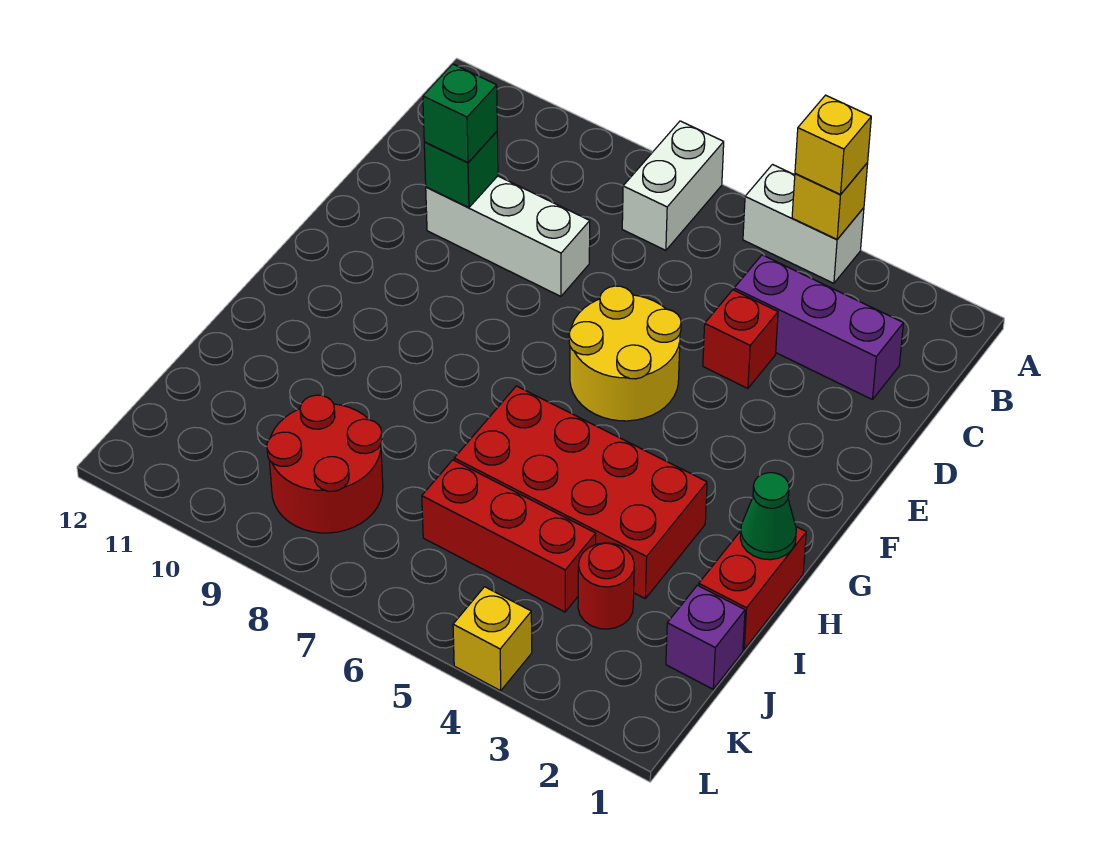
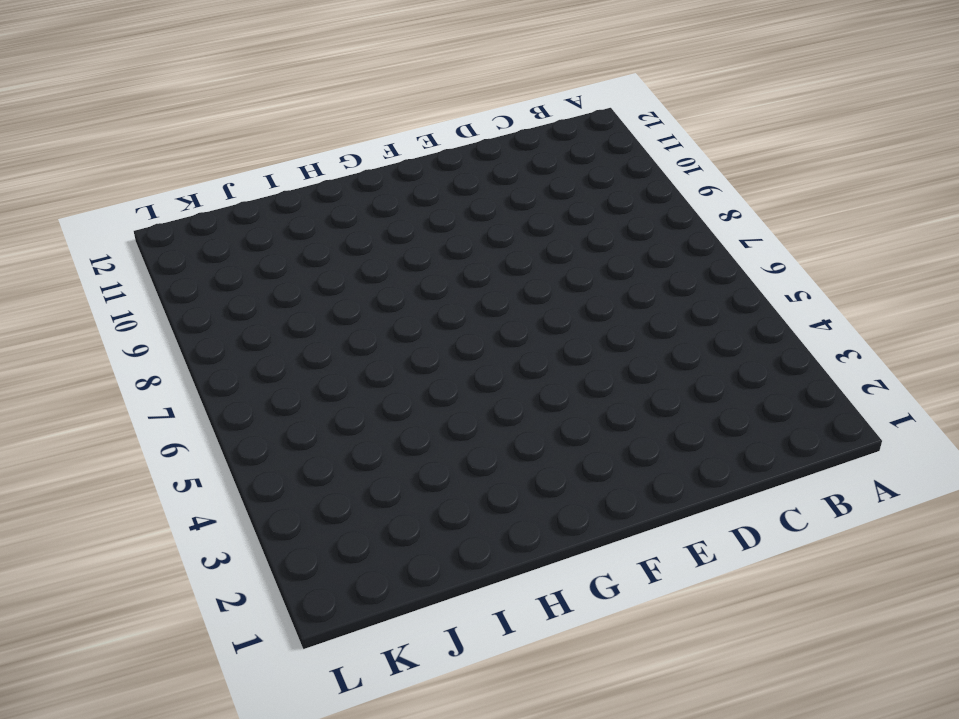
none -> white brick A4:A5 level 1
none -> white brick A7:B7 level 1
none -> purple brick C2:C4 level 1

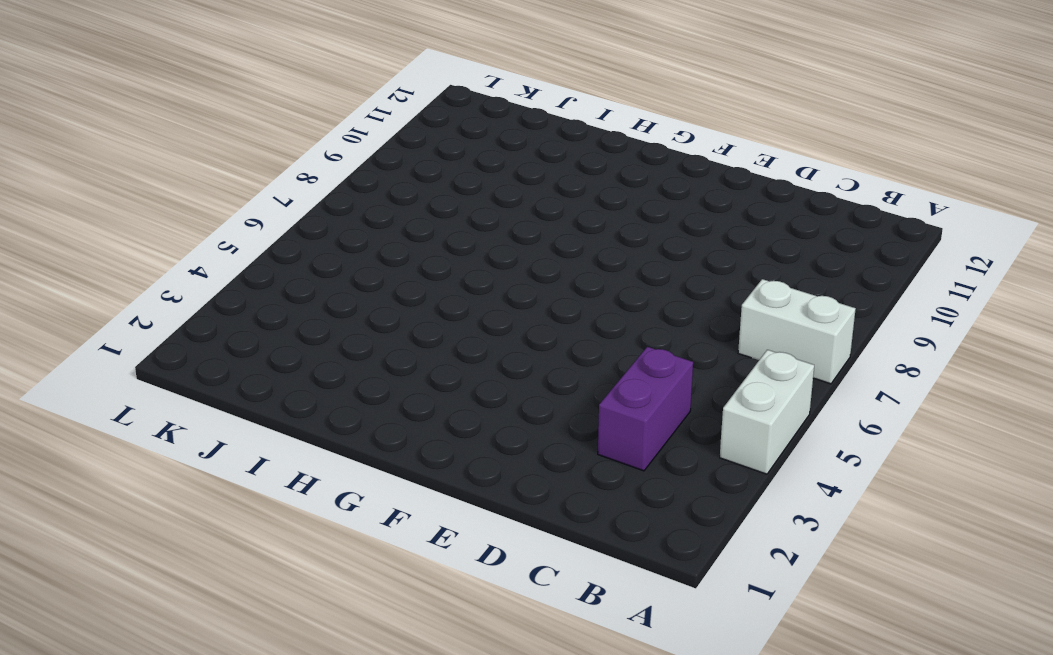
purple brick C3:C4 level 1 -> purple brick C2:C4 level 1
none -> red brick D4 level 1
none -> white brick D8:D10 level 1
none -> yellow round brick E5:F6 level 1

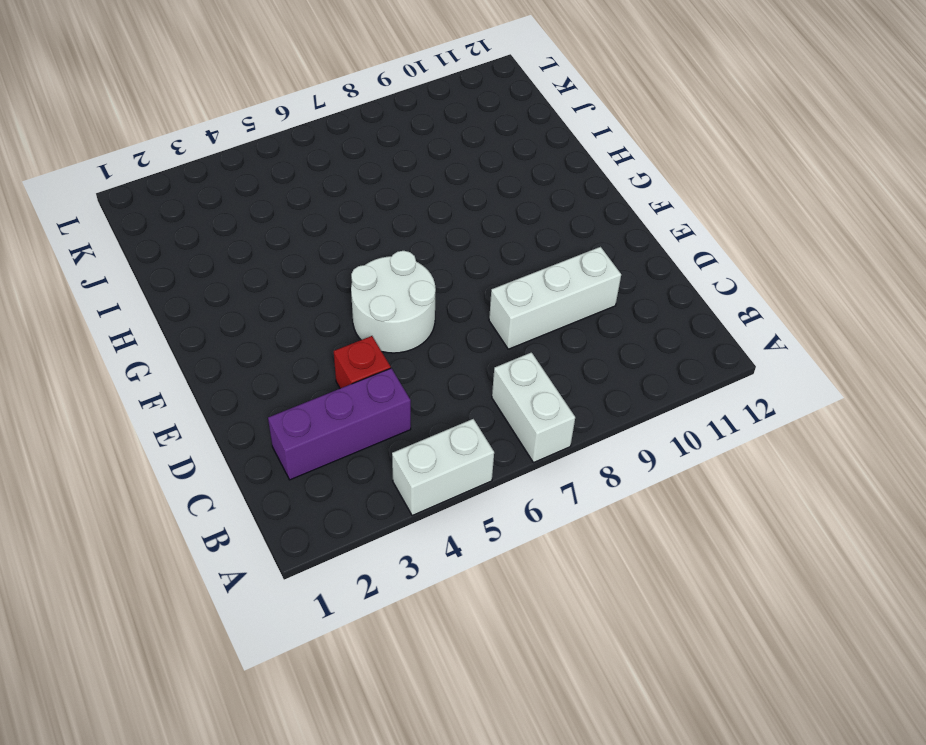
white round brick E5:F6 level 1 -> yellow round brick E5:F6 level 1
none -> red brick H1:I1 level 1
none -> red brick H3:I6 level 1
none -> purple brick J1 level 1

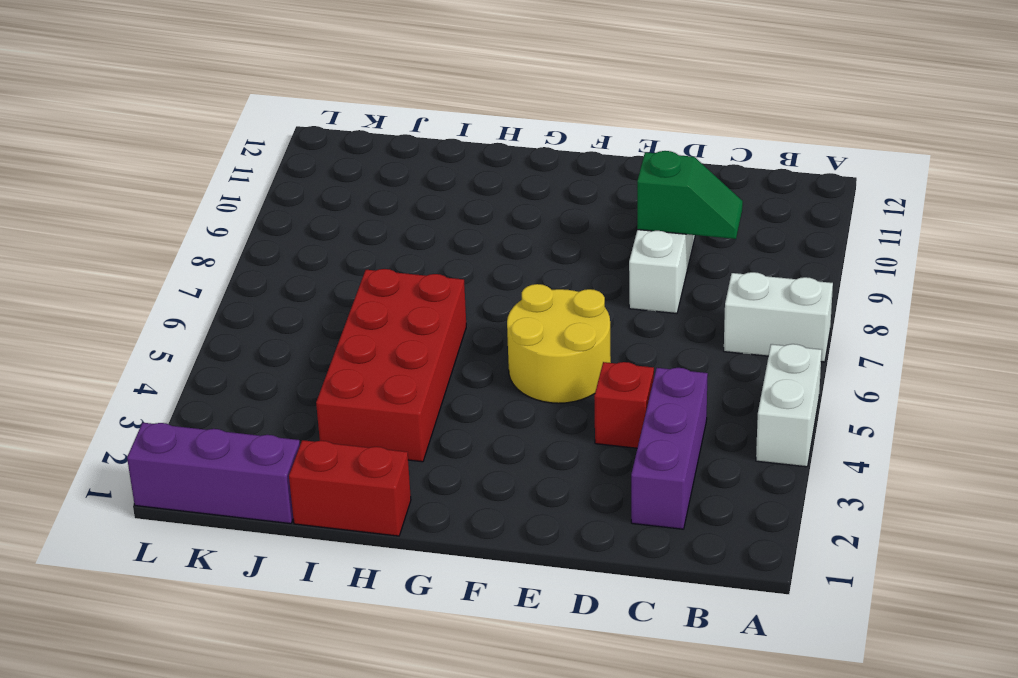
green slope C9:D9 level 2 top D -> none
purple brick J1:L1 level 1 -> purple brick J1 level 1
none -> red round brick J3 level 1
none -> red brick J4:J6 level 1
none -> red round brick J8:K9 level 1

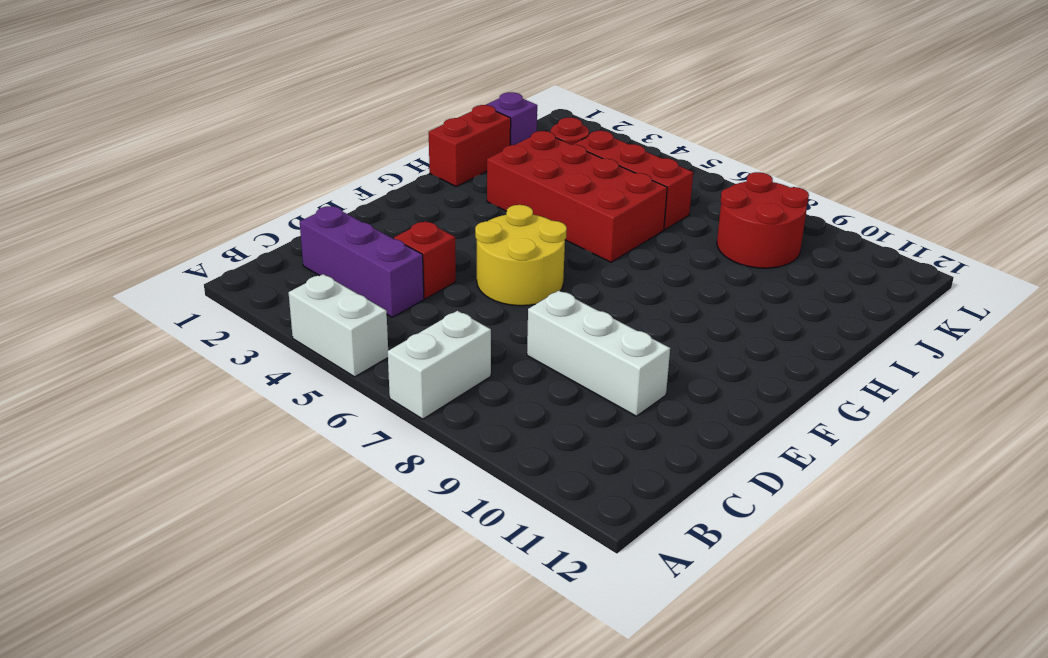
none -> yellow brick L4 level 1
none -> yellow brick A4 level 2
none -> green brick D10 level 2

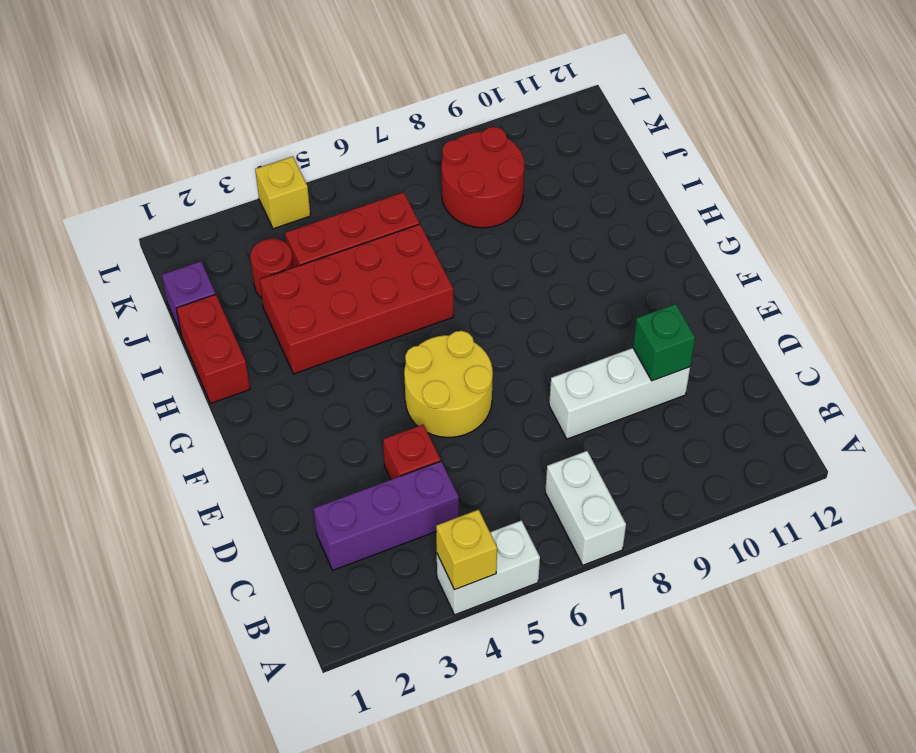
none -> green cone H1 level 2
none -> yellow brick A4 level 3
none -> green brick D10 level 3

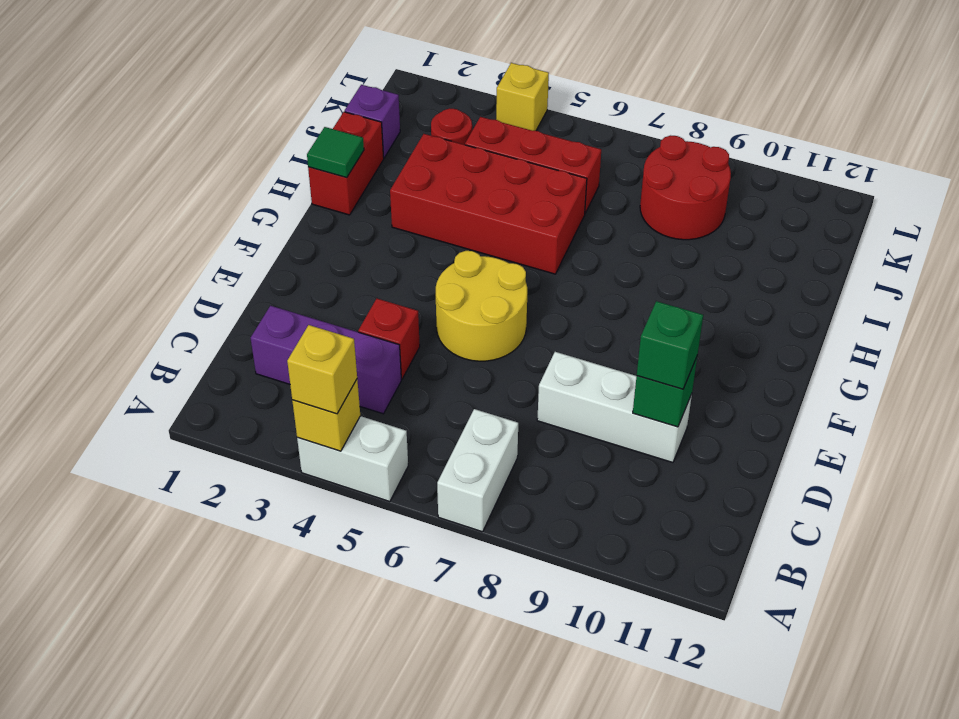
green tile H1 level 2 -> green cone H1 level 2

